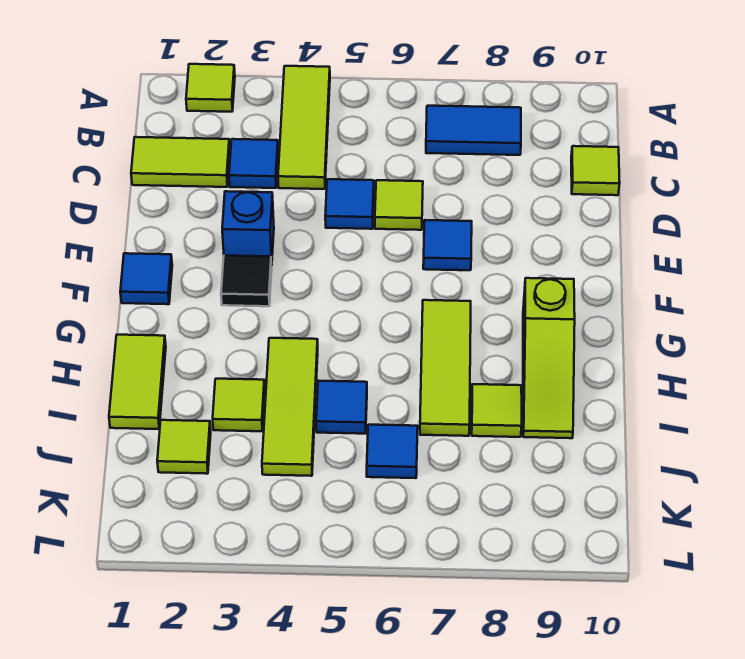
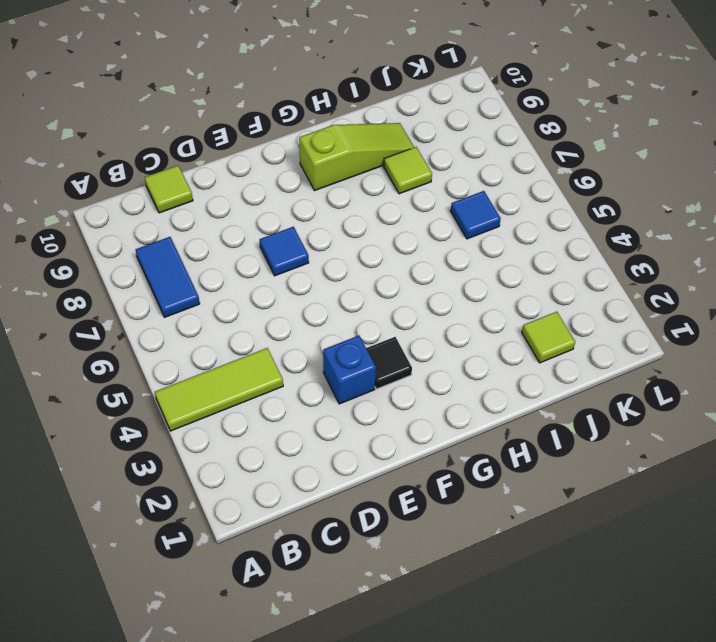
none -> lime tile A2 level 1
none -> lime tile C1:C2 level 1
none -> blue tile C3 level 1

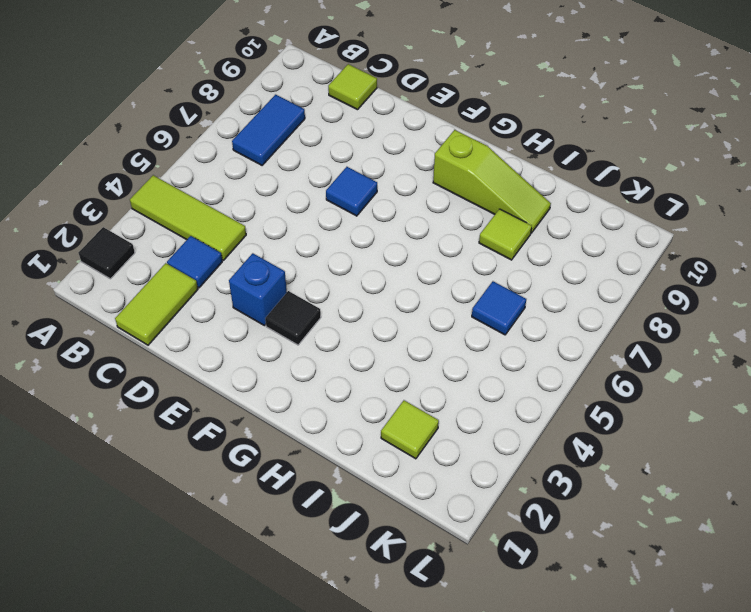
black tile A2 level 1 -> lime tile A2 level 1
none -> blue tile D5 level 1
none -> lime tile D6 level 1
none -> blue tile F1 level 1

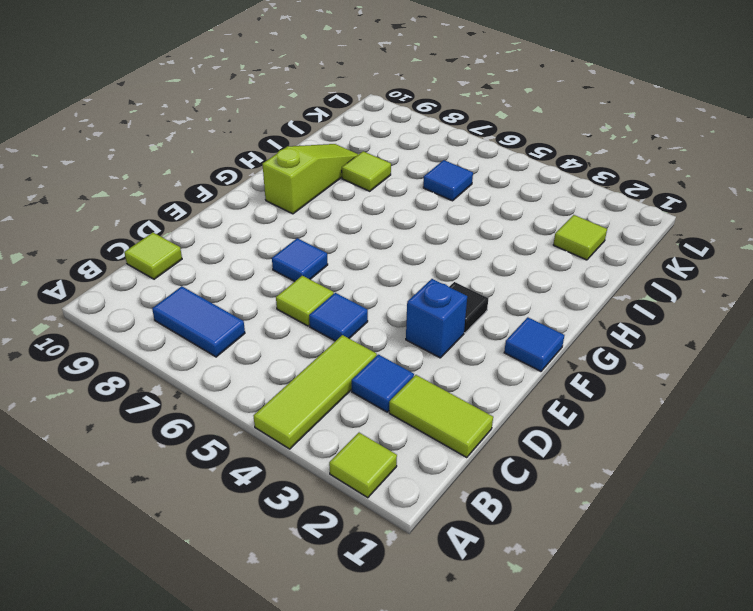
none -> lime tile G7:I7 level 1
none -> lime tile H1:I1 level 1
none -> lime tile H4:J4 level 1

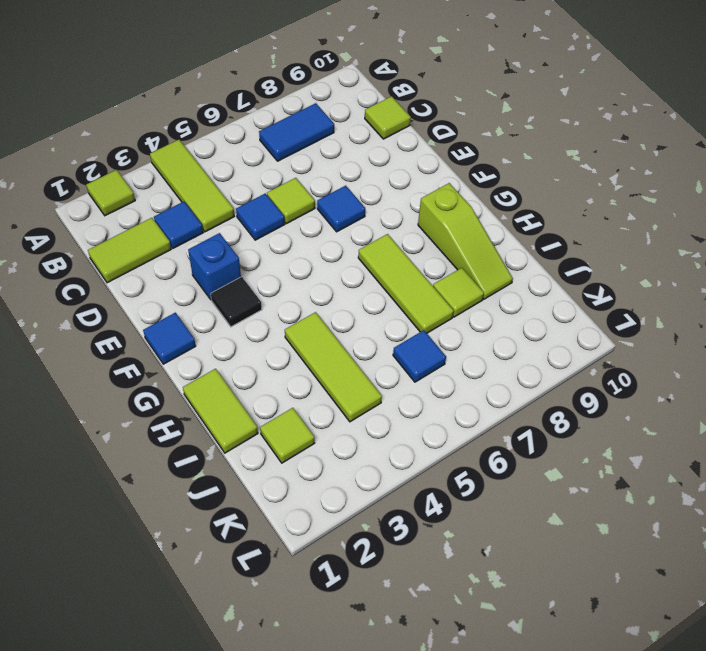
none -> lime tile I3 level 1
none -> blue tile I5 level 1

